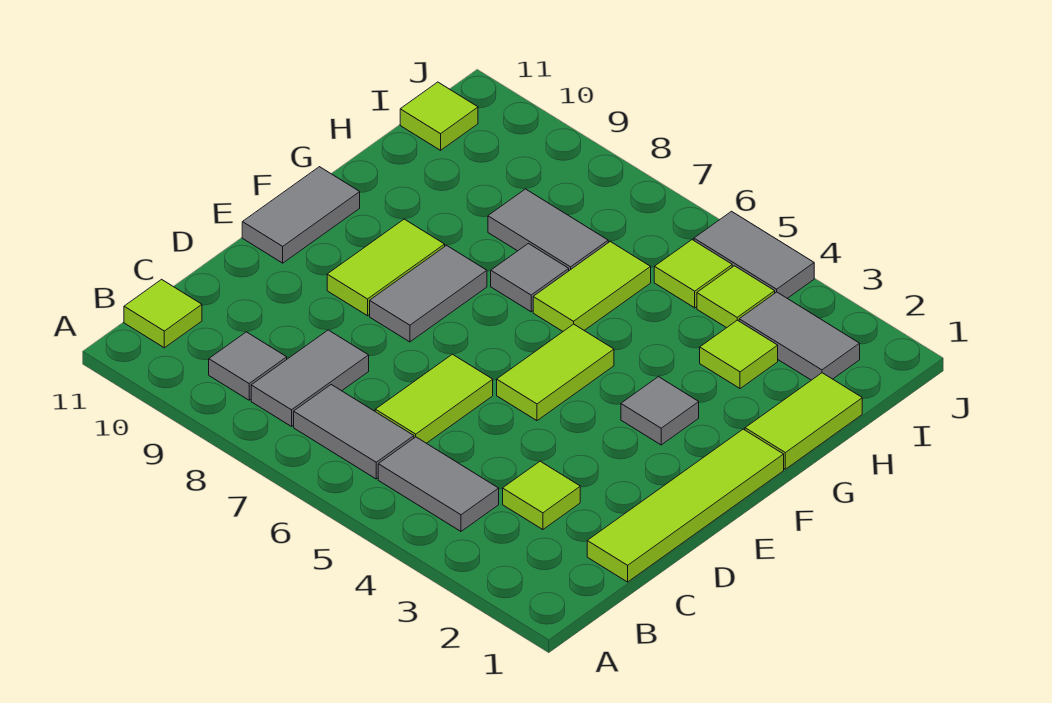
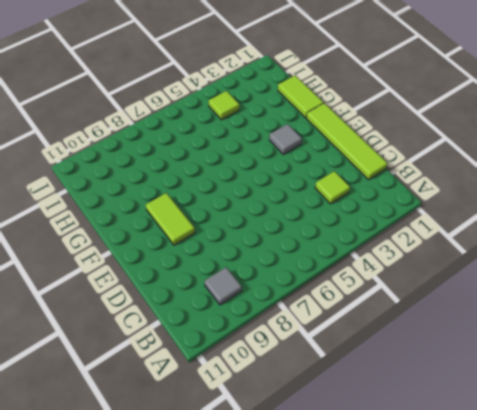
none -> grey tile B4:B5 level 1
none -> grey tile B6:B7 level 1
none -> grey tile B8:C8 level 1

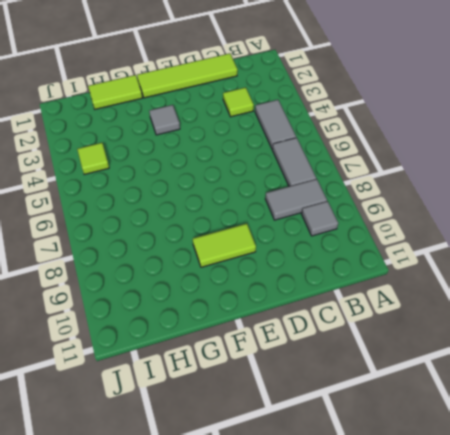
none -> lime tile B11 level 1
none -> lime tile C6:D6 level 1
none -> lime tile E5:F5 level 1

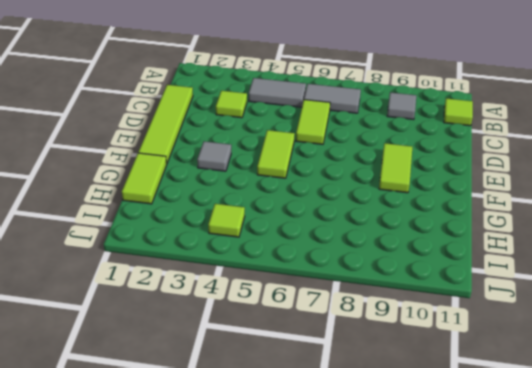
none -> grey tile B8:C8 level 1
none -> grey tile E8:F8 level 1
none -> grey tile E11:F11 level 1

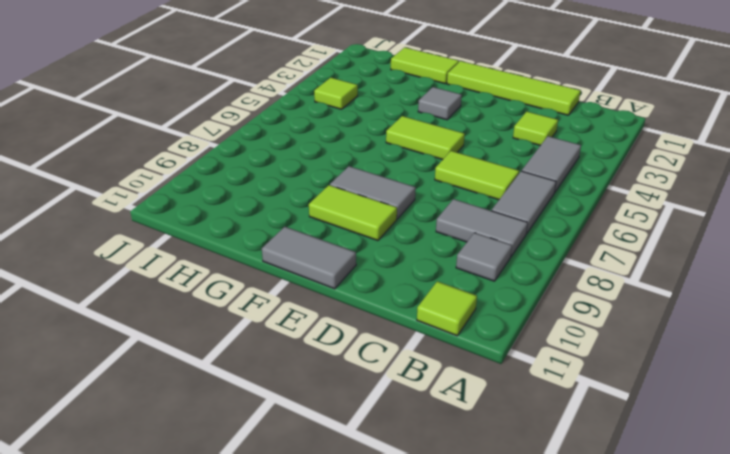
none -> lime tile G6:H6 level 1
none -> grey tile G7 level 1
none -> lime tile H3 level 1

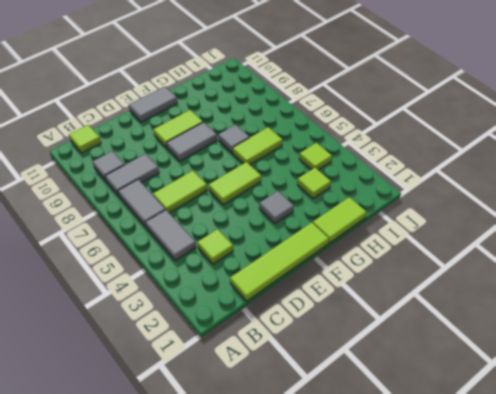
none -> grey tile H7:H8 level 1
none -> grey tile I2:I3 level 1
none -> lime tile I5 level 1

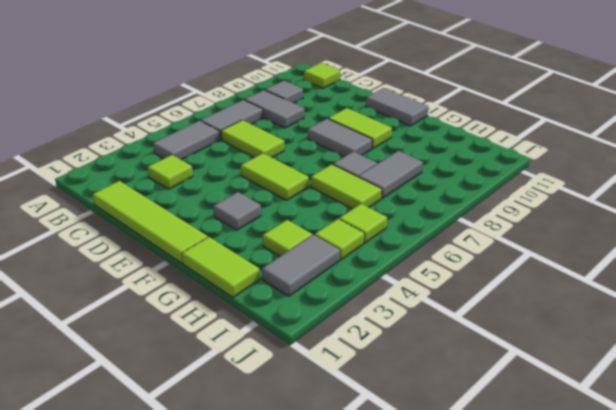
none -> lime tile I11 level 1
none -> grey tile J4:J5 level 1

